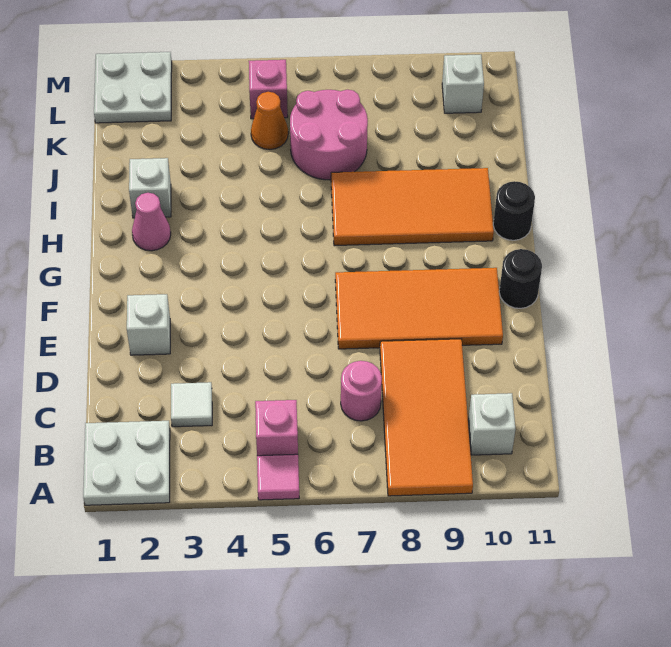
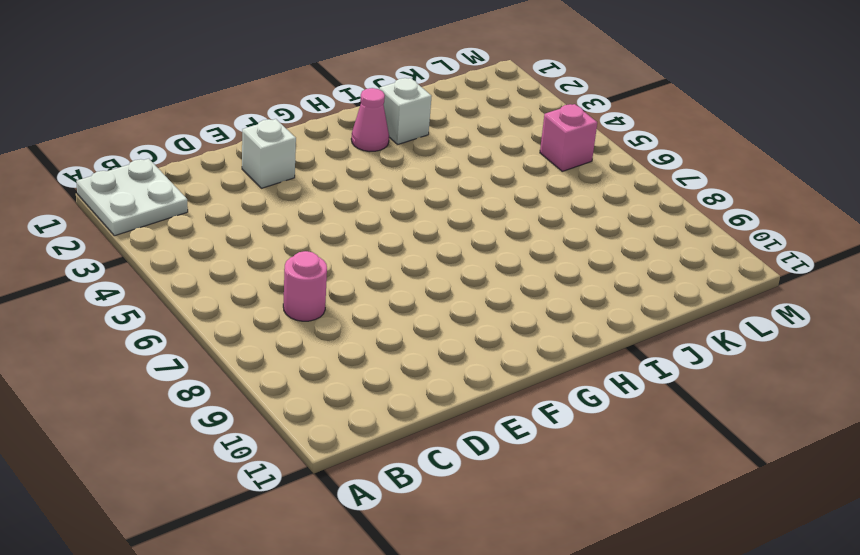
none -> pink tile A5 level 1
none -> orange tile A8:D9 level 1
none -> pink brick B5 level 1

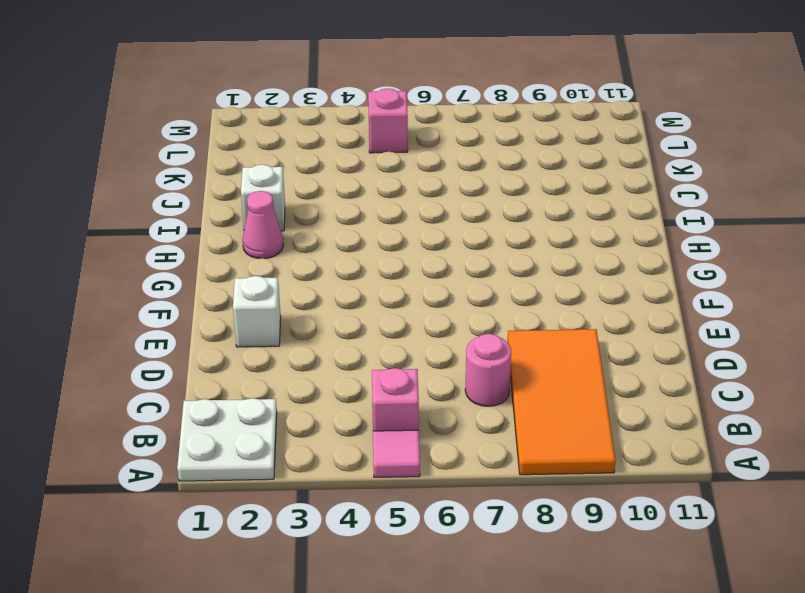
none -> white brick B10 level 1
none -> white tile C3 level 1
none -> orange tile E7:F10 level 1

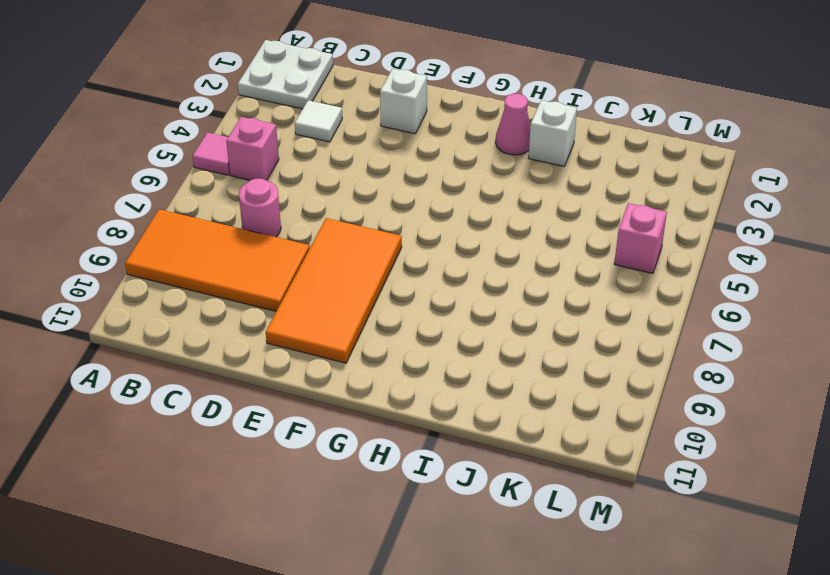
none -> white brick B10 level 1
none -> black round brick F11 level 1
none -> orange tile H7:I10 level 1

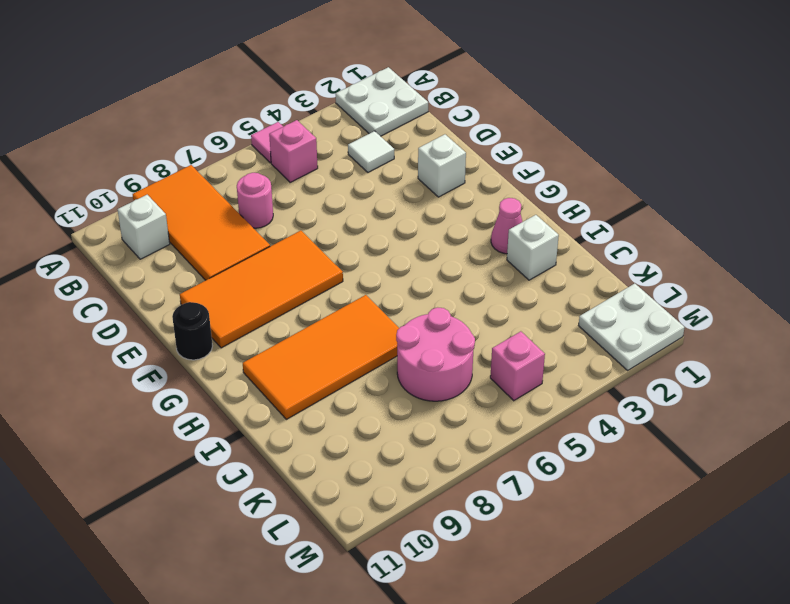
none -> black round brick H11 level 1
none -> orange cone K5 level 1
none -> white brick L10 level 1

